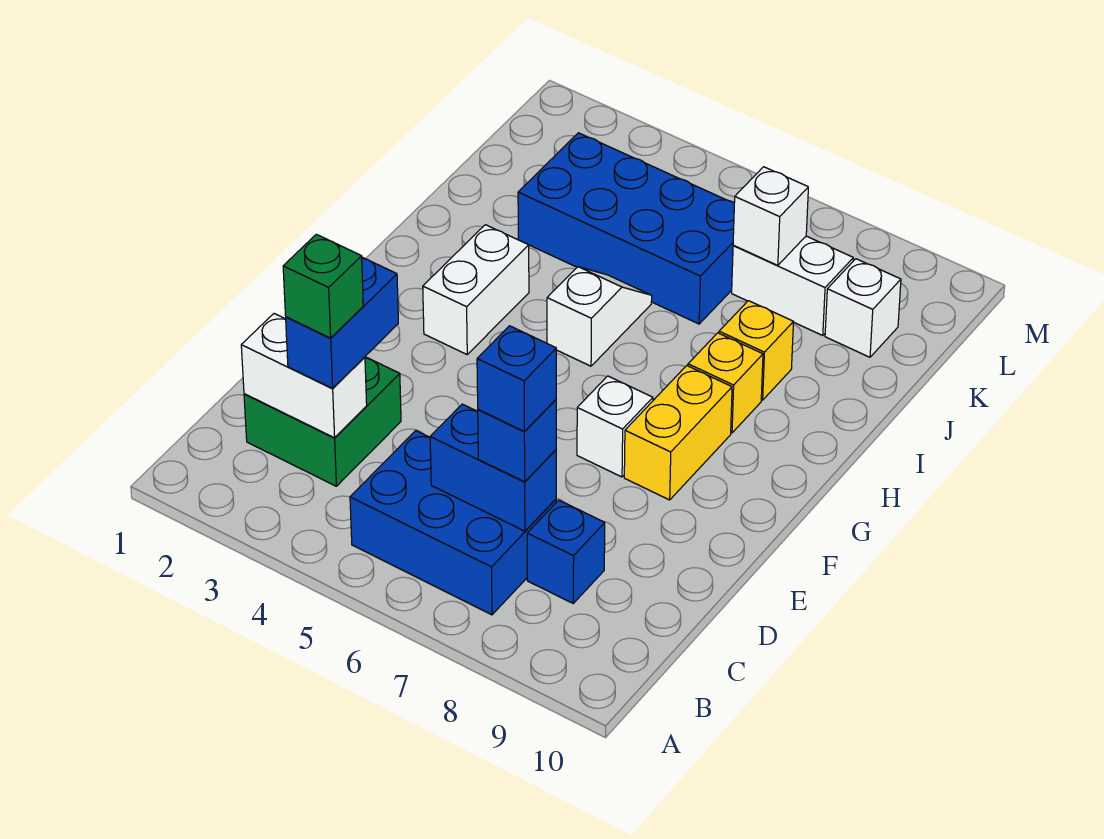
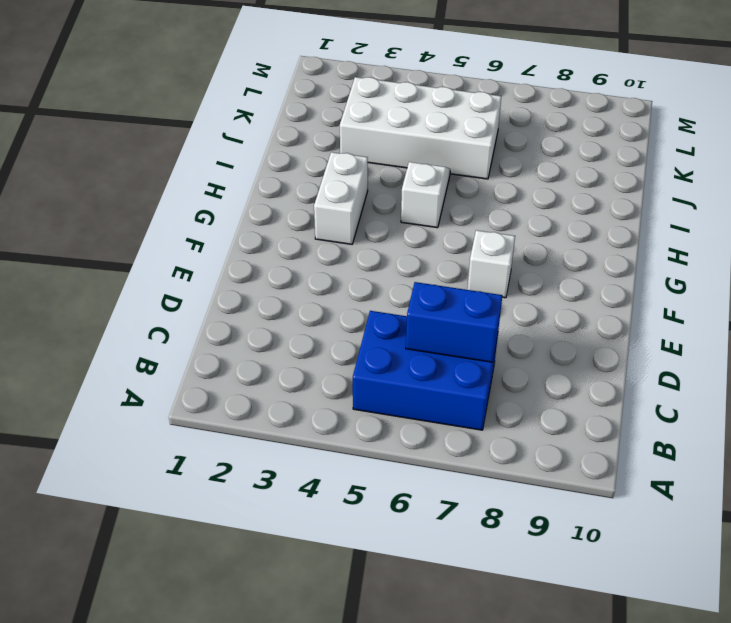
white brick J3:K6 level 1 -> blue brick J3:K6 level 1
none -> green brick C2:D3 level 1
none -> blue brick C8 level 1
none -> yellow brick F8:G8 level 1

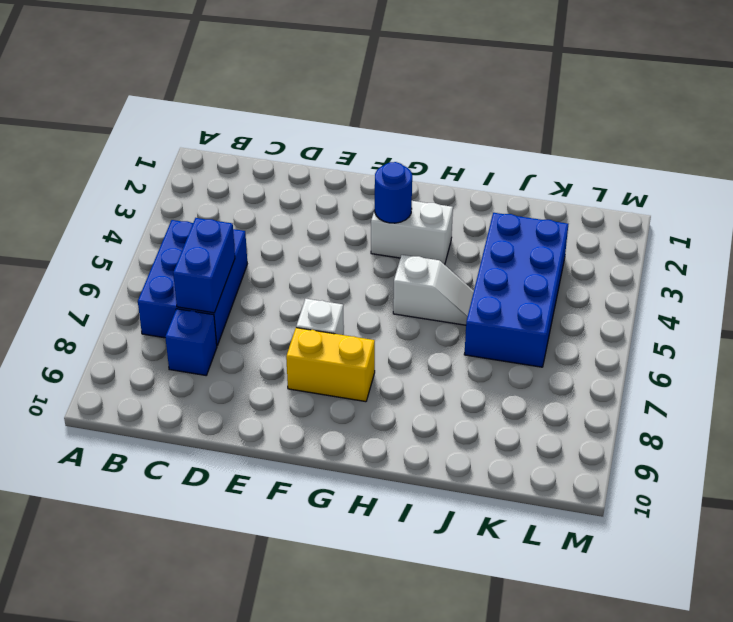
blue round brick G3 level 2 -> none
none -> green brick C2:D3 level 1
none -> yellow brick H8 level 1
none -> yellow brick I8 level 1

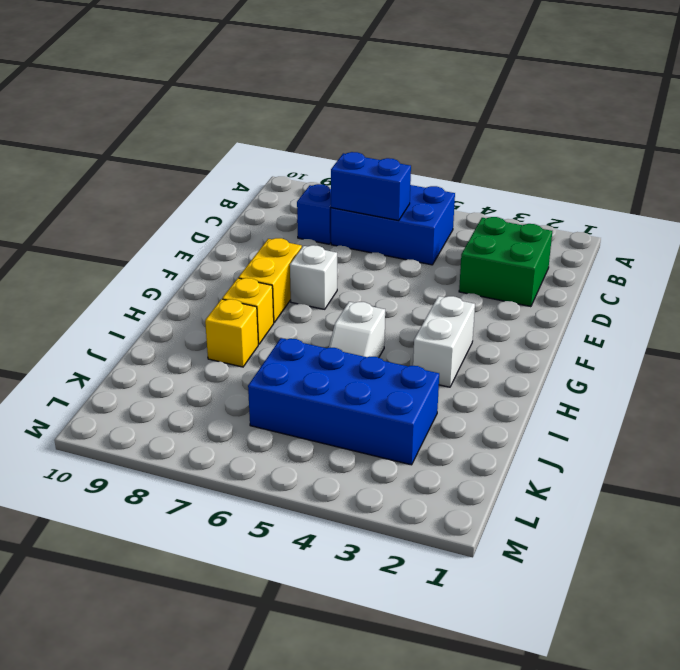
none -> white brick K7:K8 level 1
none -> white brick K9 level 1
none -> white brick C2:C3 level 2

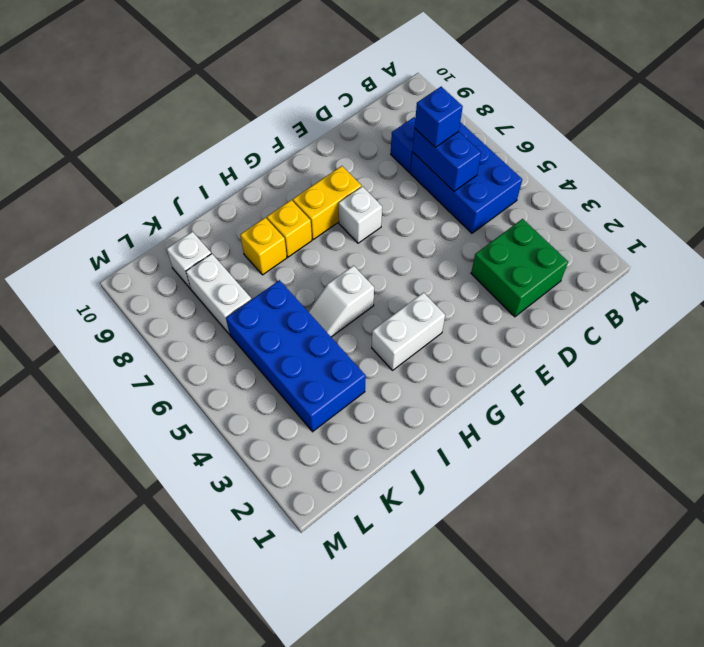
none -> white brick C2:C3 level 2
none -> white brick K7 level 2
none -> blue brick C3:D3 level 3

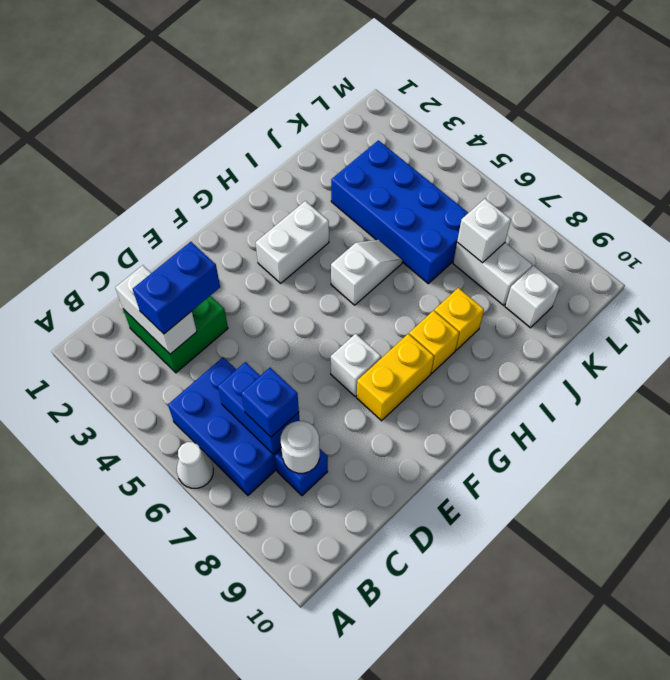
white cone A6 level 1 -> none
white round brick C8 level 2 -> none
none -> green brick C3 level 4
none -> blue brick C7 level 4

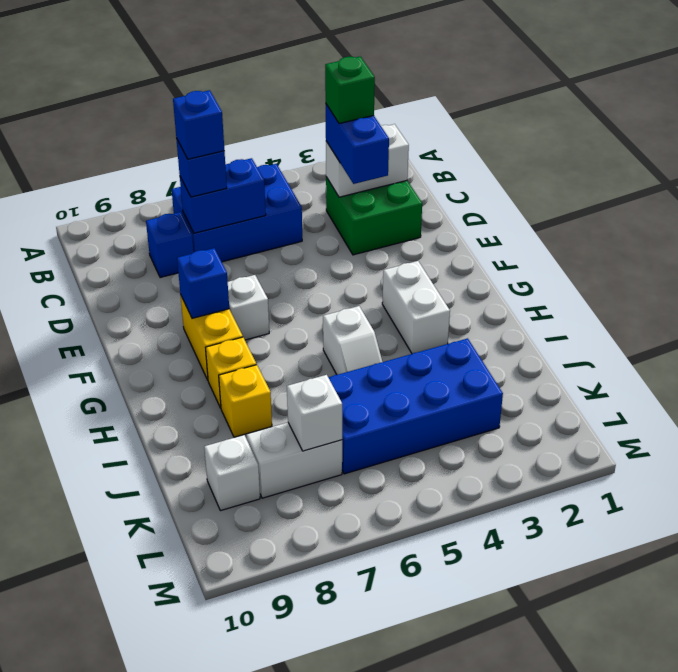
blue brick F8 level 2 -> none

